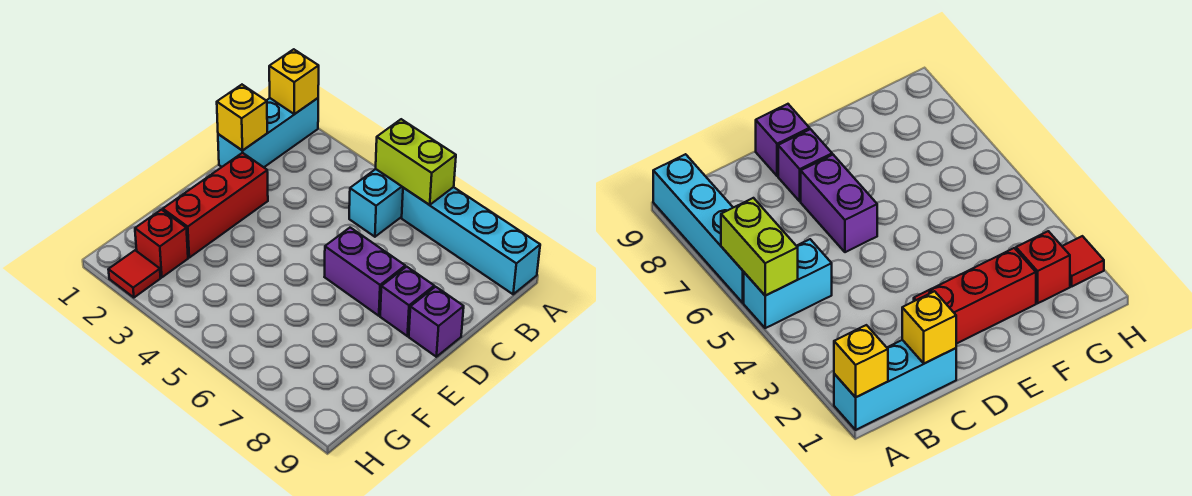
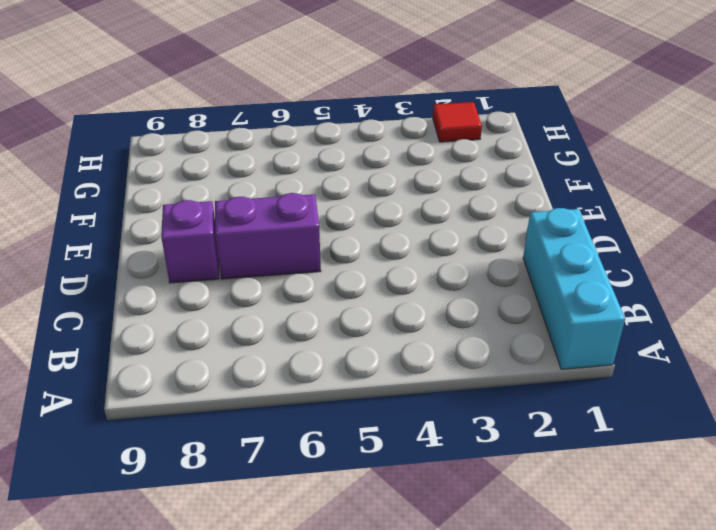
none -> cyan brick A5:B5 level 1
none -> cyan brick A6:A9 level 1
none -> red brick D2:F2 level 1

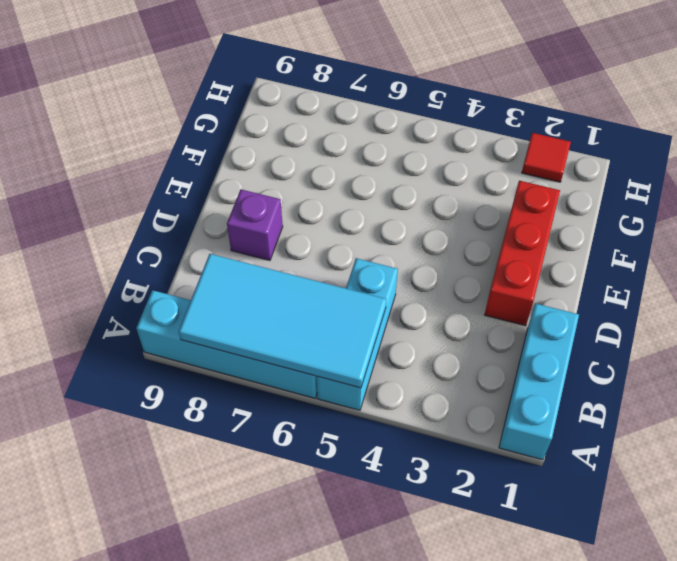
cyan brick A5:C5 level 1 -> cyan brick A5:B5 level 1
cyan tile A5:B8 level 2 -> lime brick A5:A6 level 2
none -> purple brick D6:D7 level 1
none -> purple brick D9 level 1
none -> red brick G2 level 1

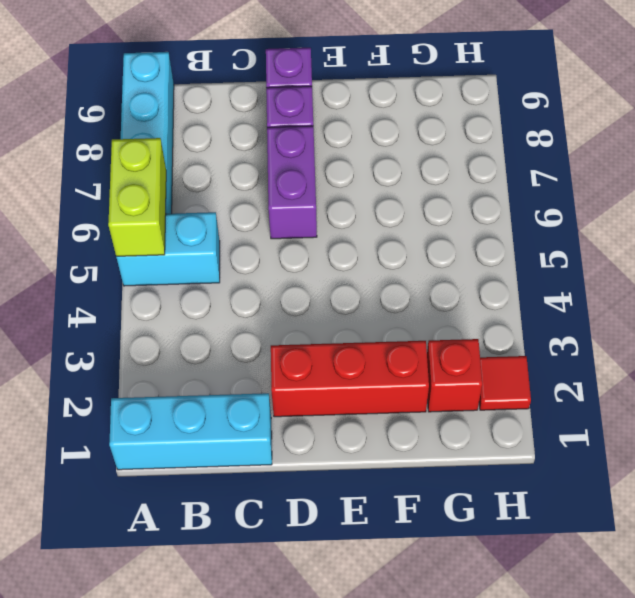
none -> yellow brick A1 level 2
none -> yellow brick C1 level 2

